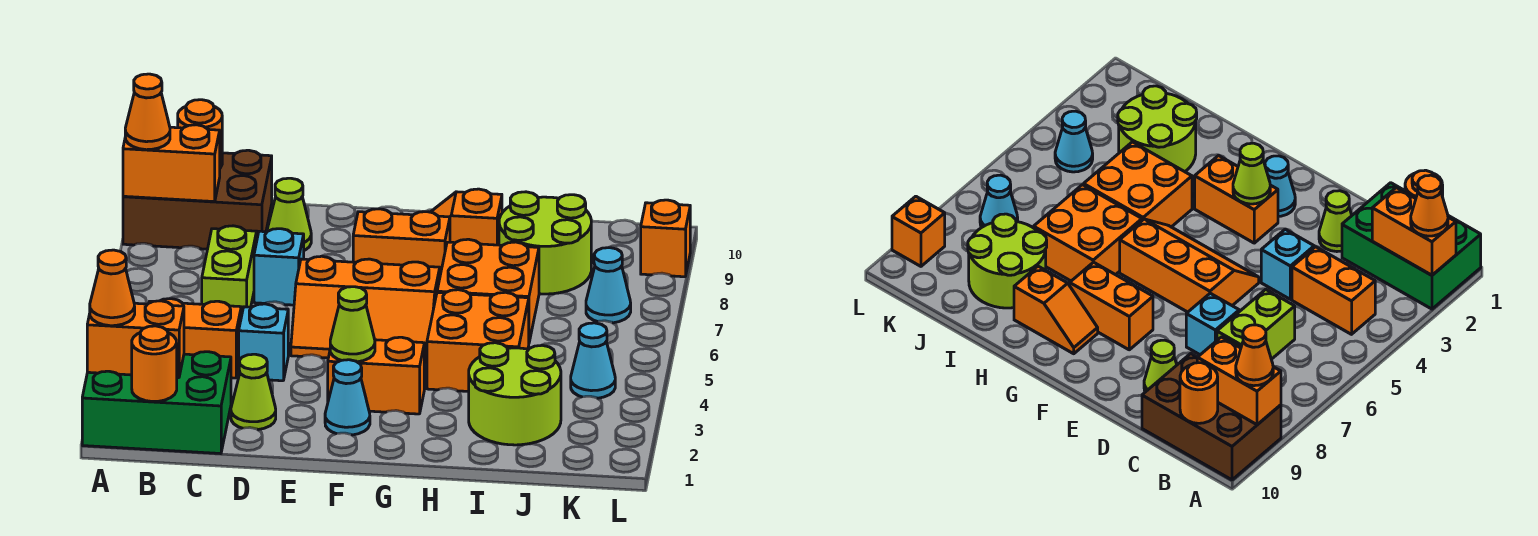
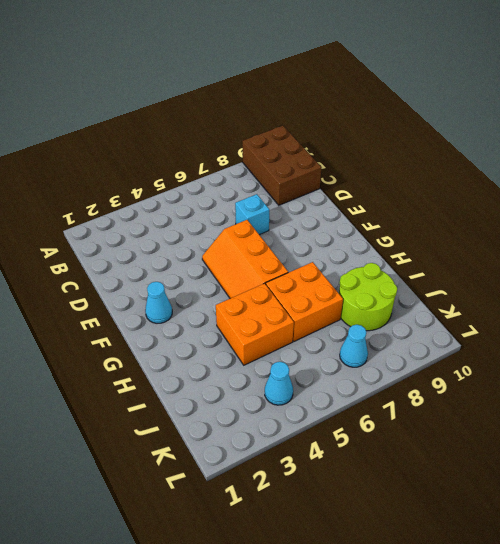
none -> green brick A1:C2 level 1
none -> orange brick B4:C4 level 1
none -> lime brick C6:C7 level 1

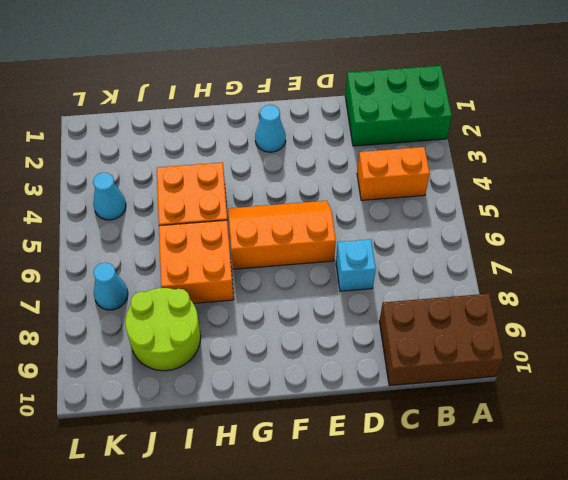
none -> lime brick C6:C7 level 1
none -> lime cone D2 level 1
none -> cyan brick D4 level 1

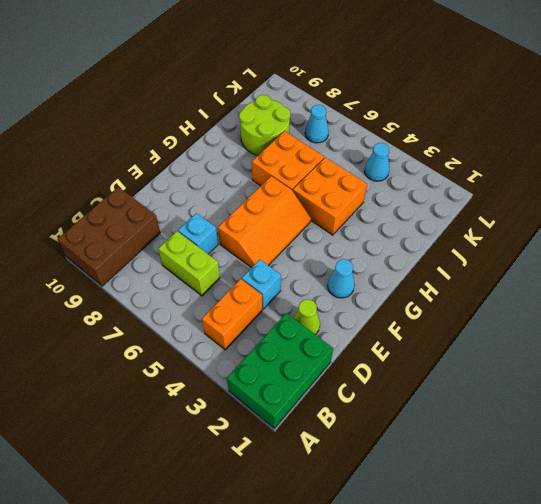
none -> lime cone D9 level 1
none -> orange brick F3:G3 level 1
none -> orange brick F8:G8 level 1

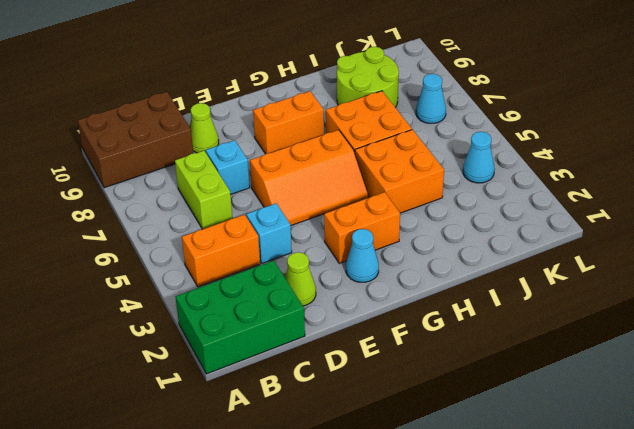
none -> orange slope G9:H9 level 1 top H
none -> lime round brick I2:J3 level 1
none -> orange brick L9 level 1

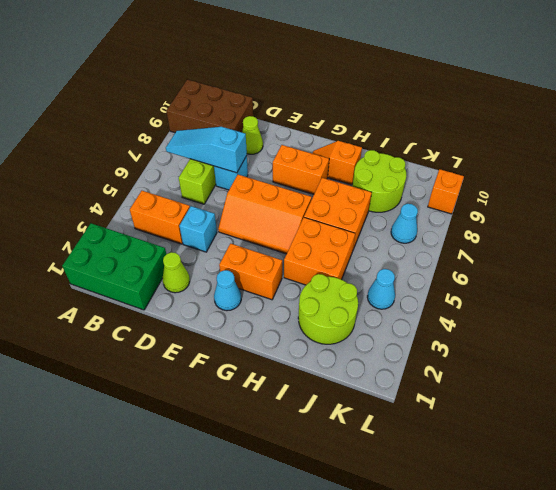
cyan slope B7:D7 level 2 top D -> none
none -> orange brick A2:B2 level 2
none -> orange brick A9:B9 level 2
none -> orange round brick B1 level 2

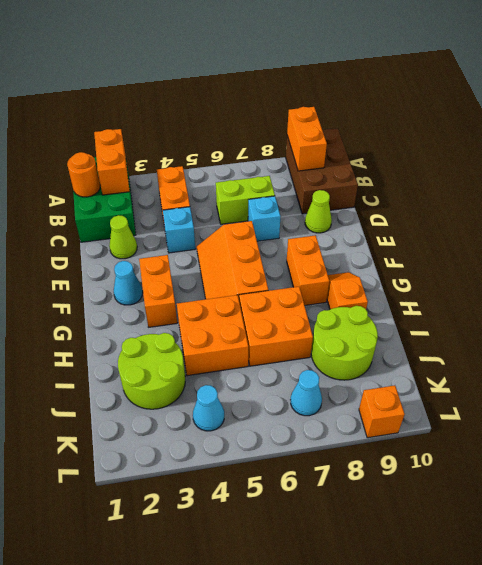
none -> orange round brick B10 level 2
none -> lime cone F3 level 2
none -> orange cone A2 level 3

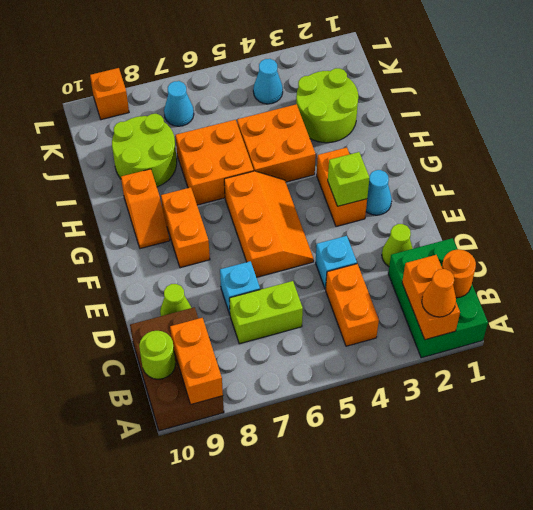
lime round brick B10 level 2 -> orange round brick B10 level 2
lime brick F3 level 2 -> lime cone F3 level 2
none -> orange cone A9 level 3

